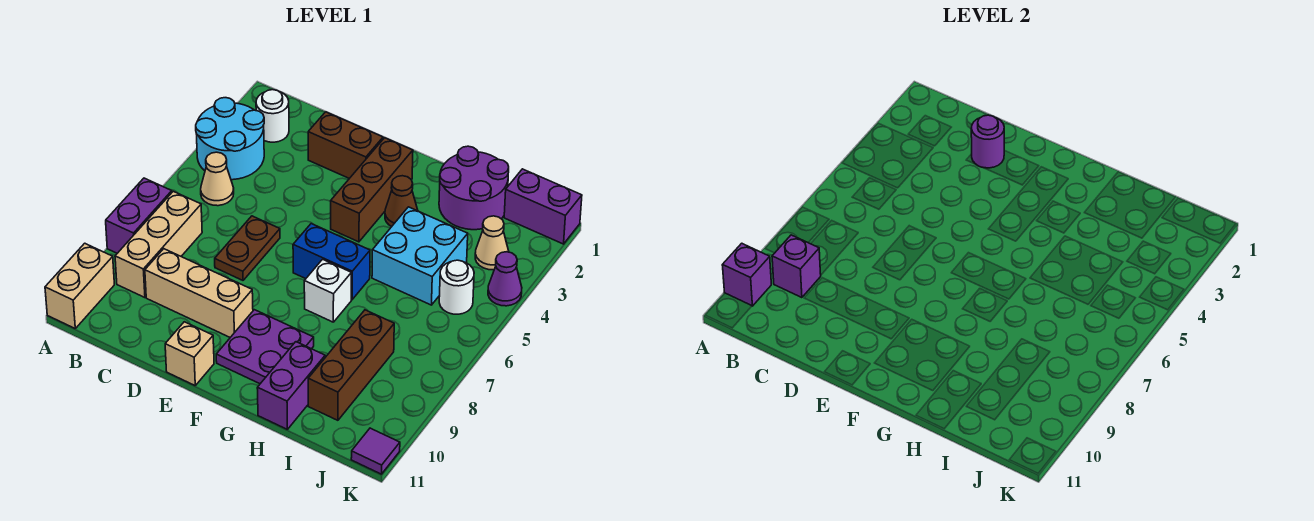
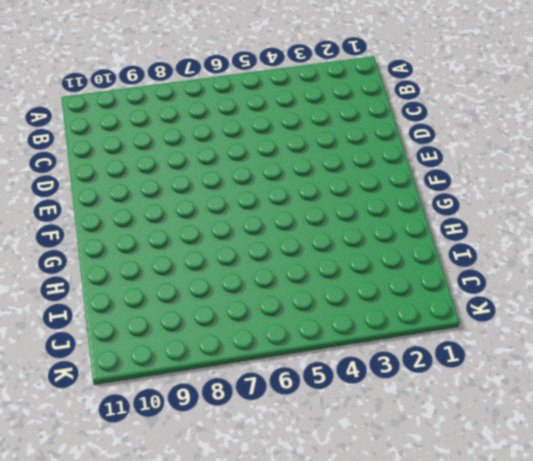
none -> cyan round brick A3:B4 level 1
none -> purple brick A7:A8 level 1
none -> tan brick A10:A11 level 1

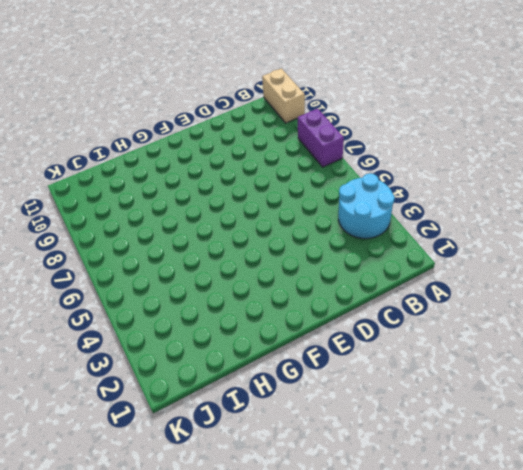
none -> white round brick B2 level 1
none -> tan cone B5 level 1
none -> tan brick B7:B9 level 1

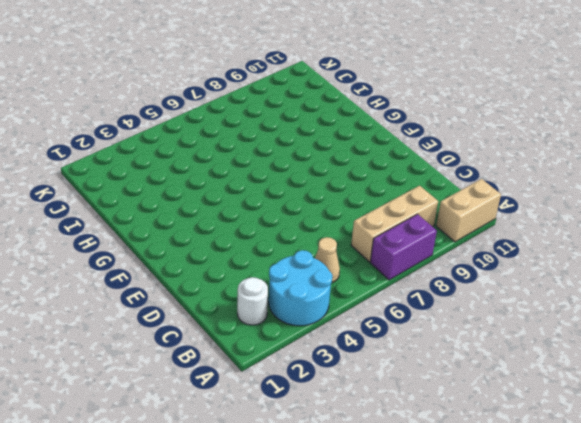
none -> tan brick C9:E9 level 1
none -> brown brick D2:E2 level 1
none -> brown plate D6:D7 level 1

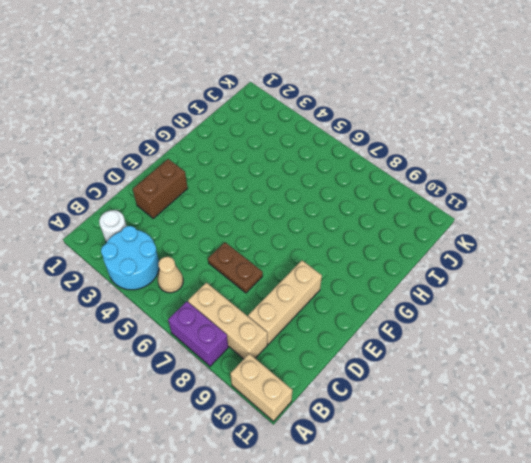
none -> tan brick E11 level 1
none -> brown brick F2:F4 level 1
none -> blue brick F6:G6 level 1

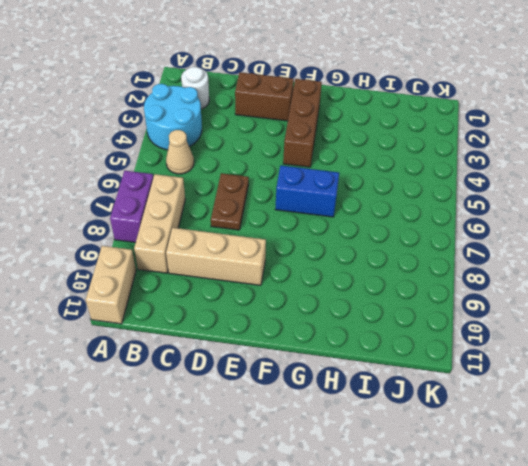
none -> tan brick E11 level 1
none -> purple plate F9:G10 level 1
none -> brown cone G3 level 1

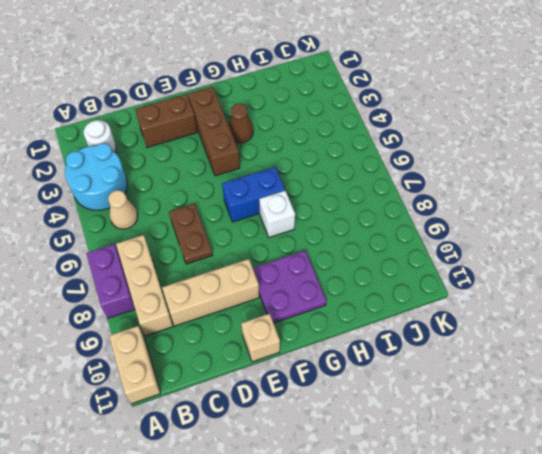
none -> purple round brick H1:I2 level 1
none -> cyan brick H4:I5 level 1
none -> purple brick H10:H11 level 1

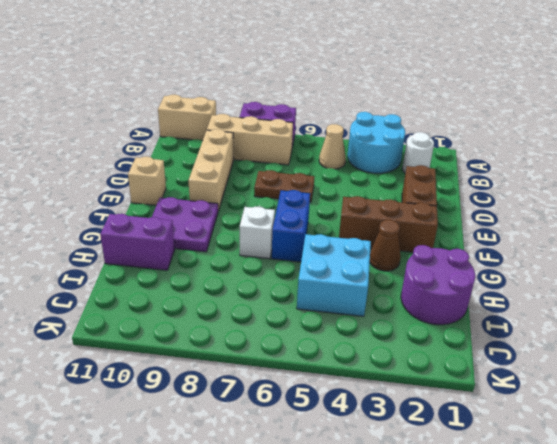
none -> brown brick I8:I10 level 1
none -> purple brick J1:K1 level 1
none -> tan cone J3 level 1

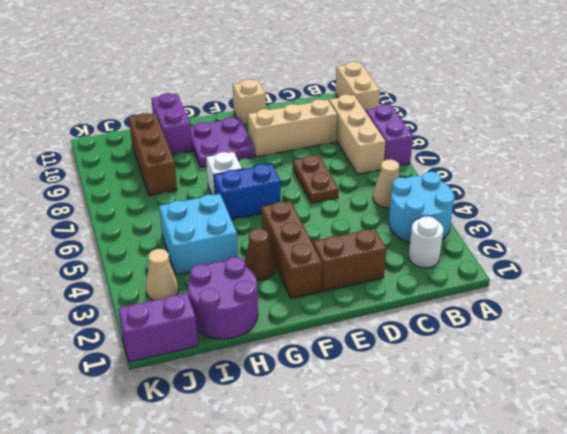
none -> white round brick J5 level 1
none -> purple cone K4 level 1
none -> purple tile K11 level 1

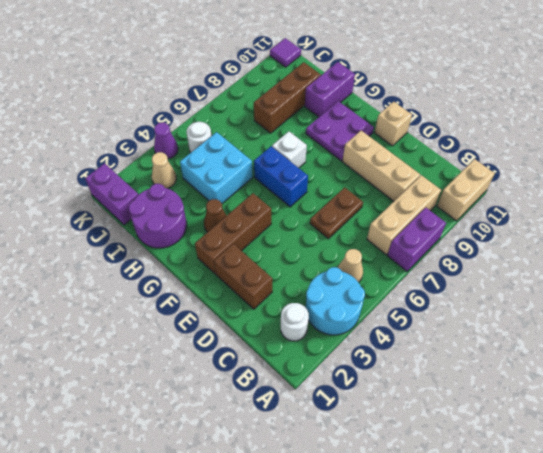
none -> purple brick A10 level 2
none -> purple brick B9 level 2
none -> purple round brick D2 level 2

